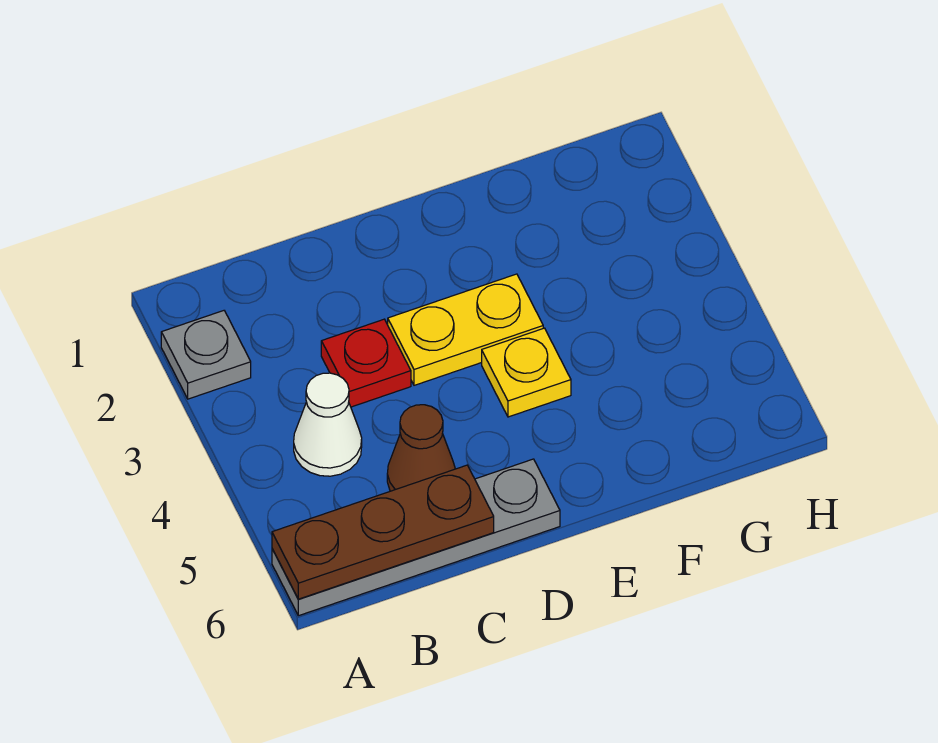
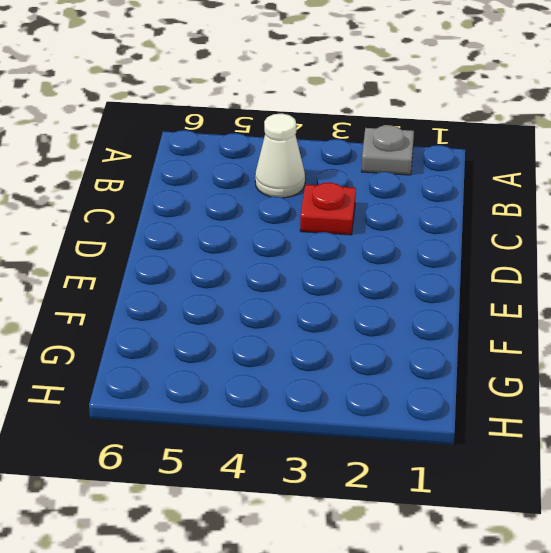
none -> grey plate A6:D6 level 1
none -> brown cone C5 level 1

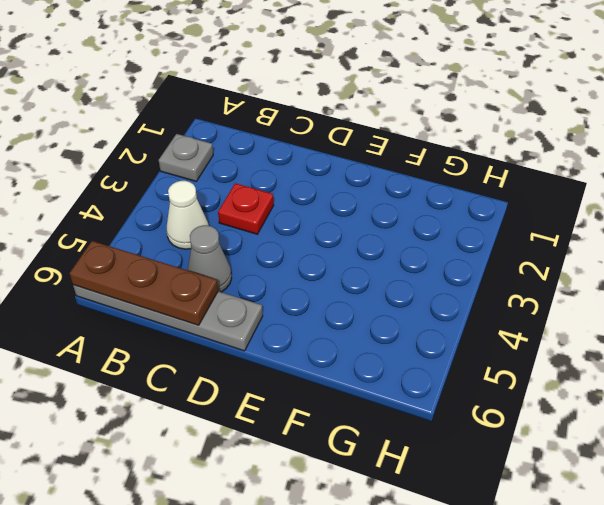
grey cone C5 level 1 -> brown cone C5 level 1
none -> yellow plate D3:E3 level 1
none -> yellow plate E4 level 1

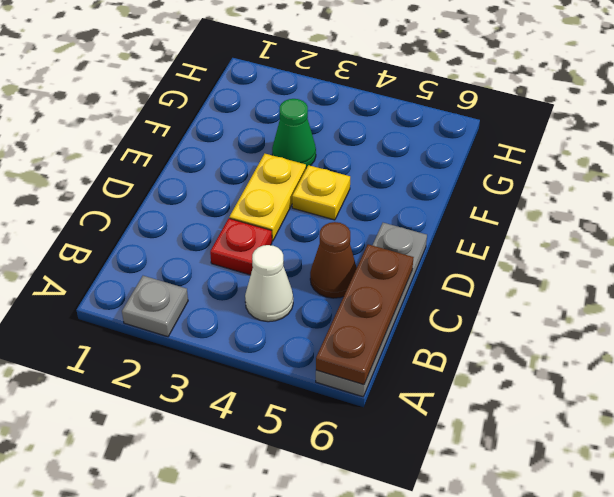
green cone F3 level 1 -> none

